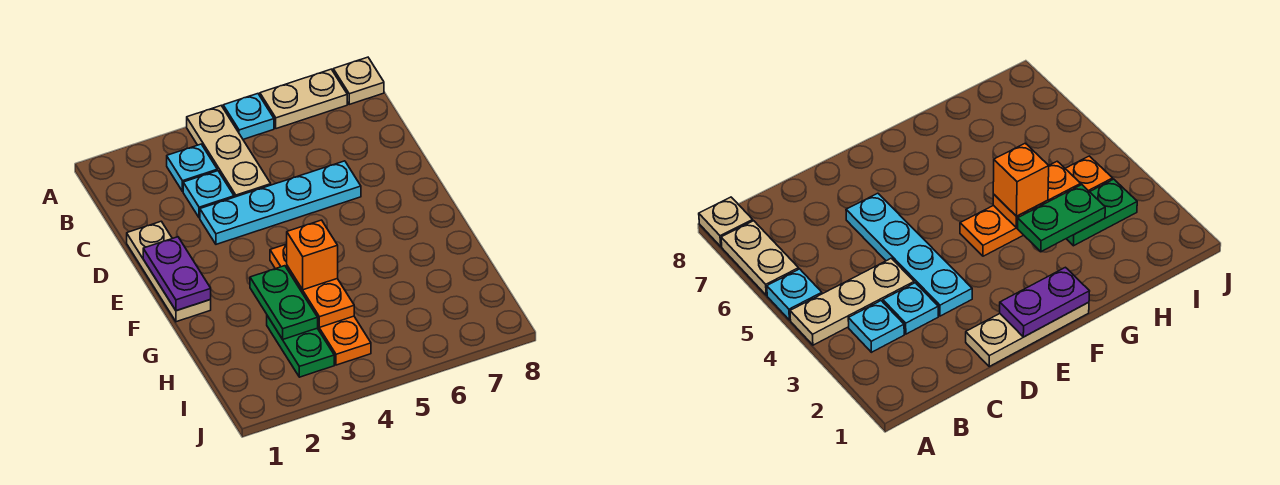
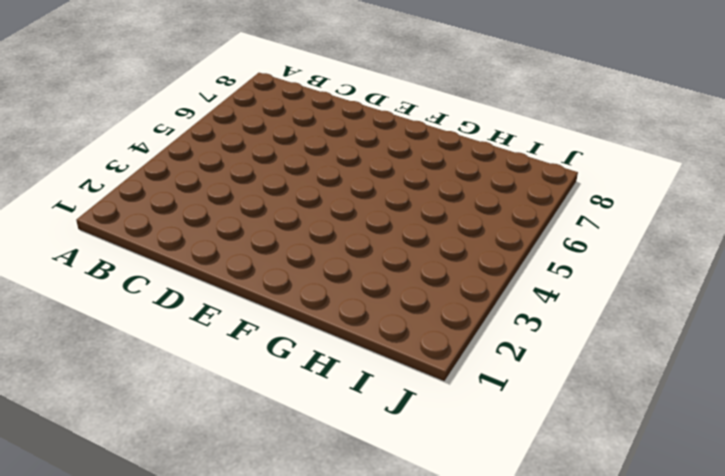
none -> tan plate A4:C4 level 1
none -> cyan plate A5 level 1
none -> tan plate A6:A7 level 1

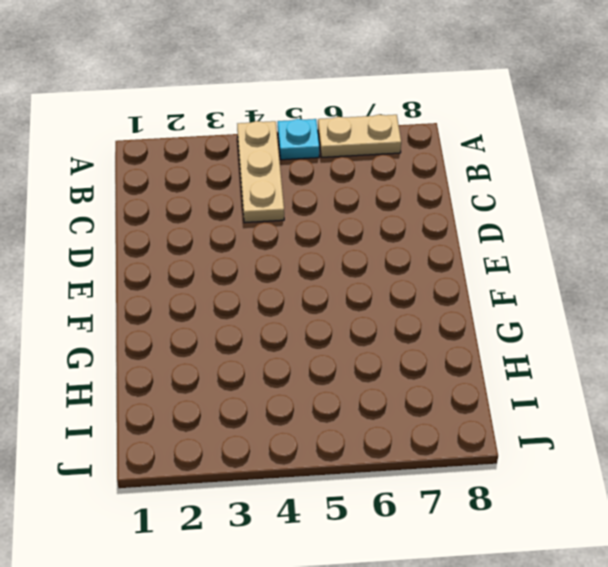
none -> tan plate A8 level 1
none -> cyan plate B3 level 1
none -> cyan plate C3 level 1

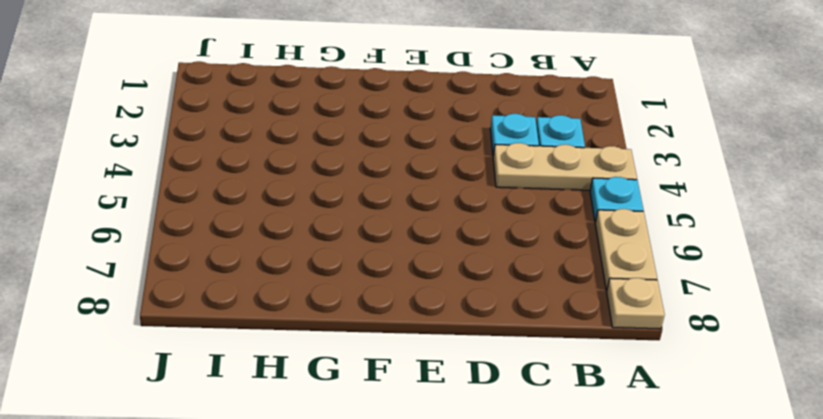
none -> tan plate D1:F1 level 1
none -> cyan plate D3:D6 level 1
none -> orange plate F4:I4 level 1

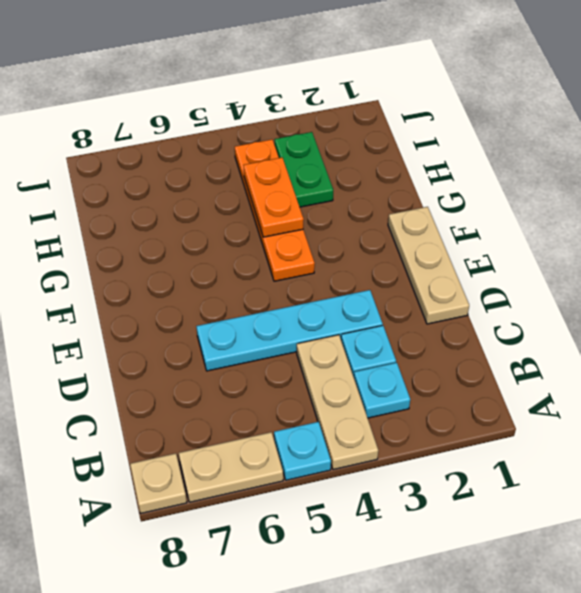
none -> purple plate E1:F1 level 2
none -> green plate G3:H3 level 2
none -> orange brick G4 level 3

